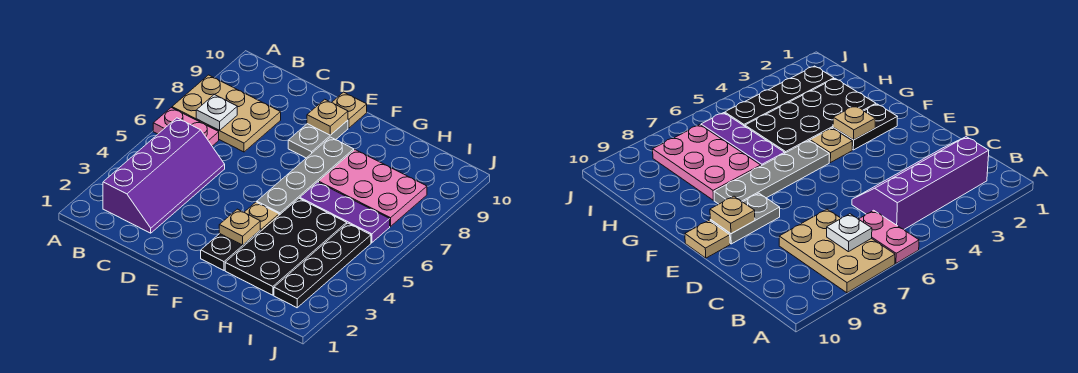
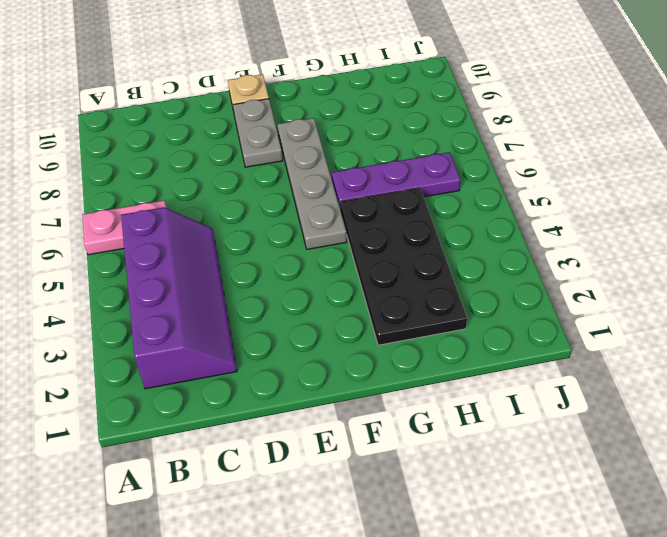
none -> tan plate A7:C8 level 1
none -> black plate F2:F3 level 1
none -> tan plate F4 level 1

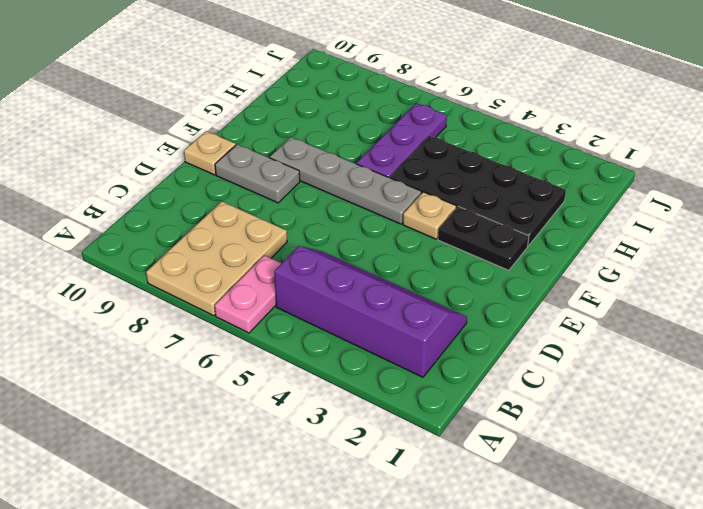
none -> pink plate G7:I8 level 1
none -> black plate I2:I5 level 1
none -> white plate B7 level 2

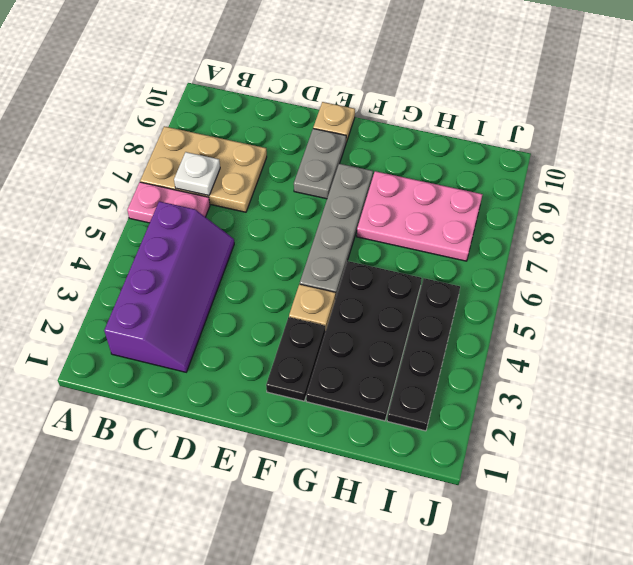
none -> purple plate G6:I6 level 1
none -> tan plate E9 level 2
none -> tan plate F3 level 2

